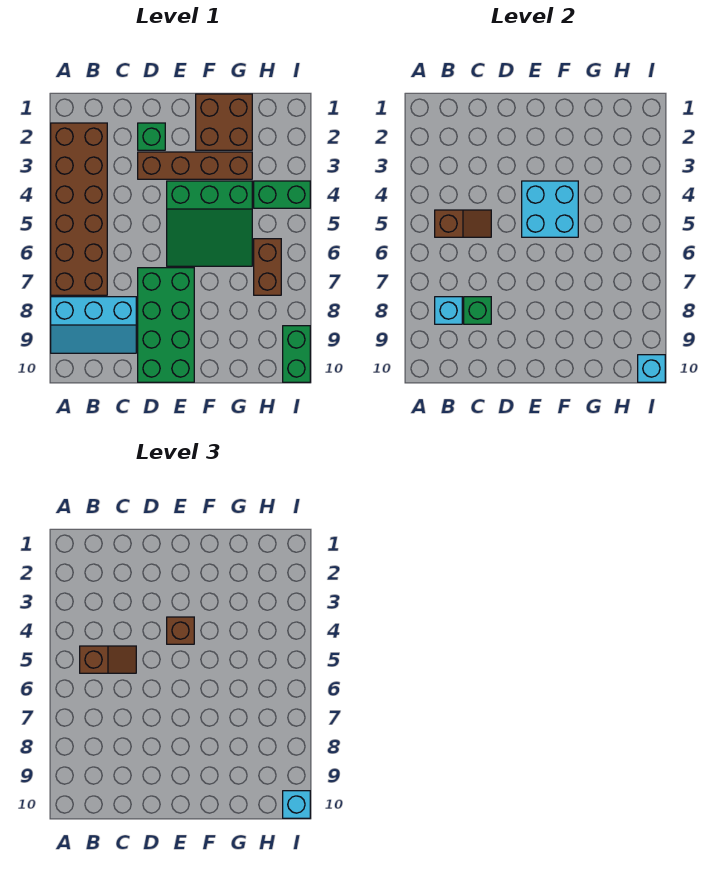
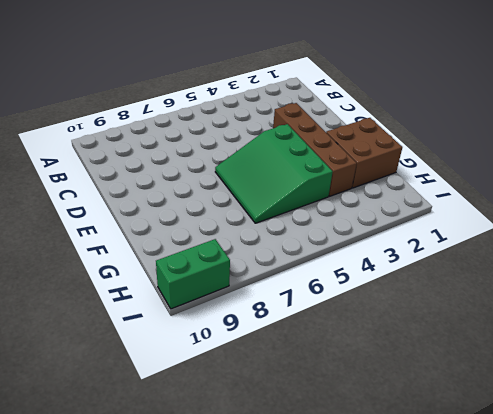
none -> brown brick A2:B7 level 1
none -> cyan slope A8:C9 level 1 top 8
none -> green brick D2 level 1

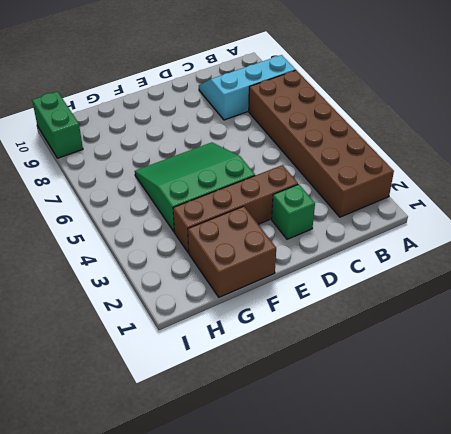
none -> green brick D7:E10 level 1
none -> green brick H4:I4 level 1
none -> brown brick H6:H7 level 1

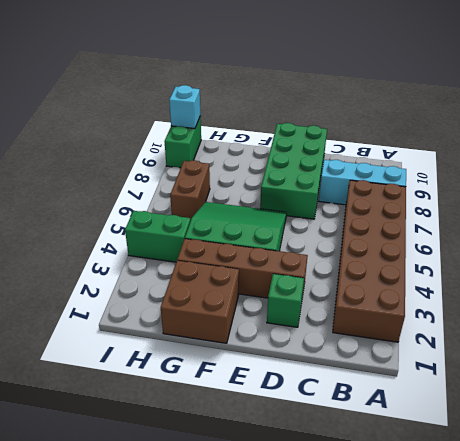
none -> brown slope B5:C5 level 2 top B
none -> cyan brick B8 level 2
none -> green brick C8 level 2

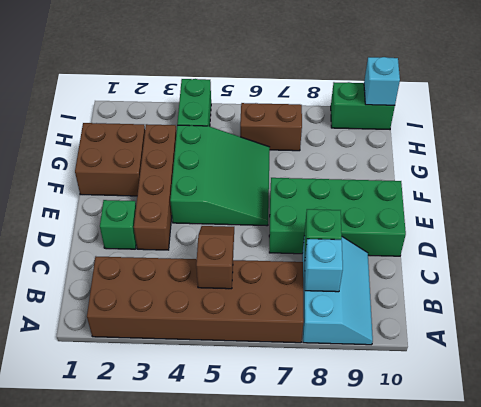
none -> cyan brick E4:F5 level 2
none -> brown slope B5:C5 level 3 top B
none -> brown brick E4 level 3

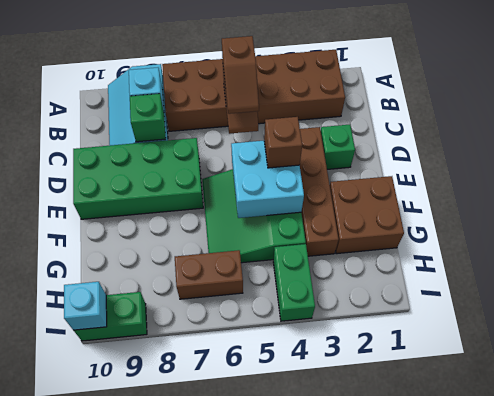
none -> cyan brick I10 level 3

